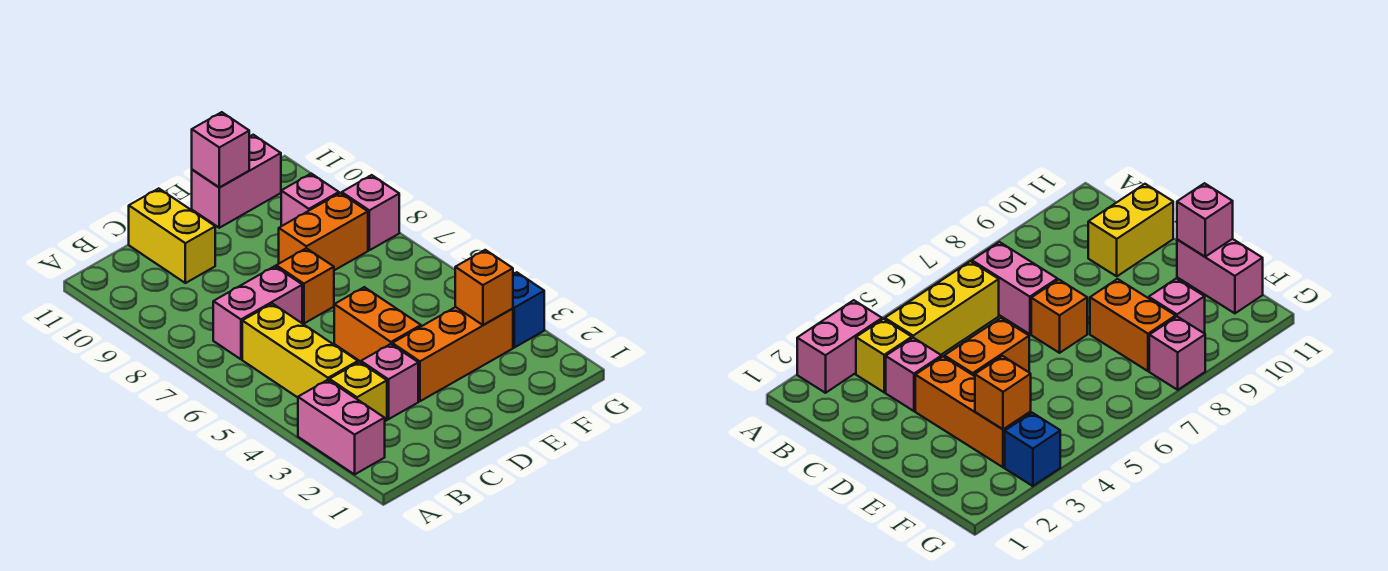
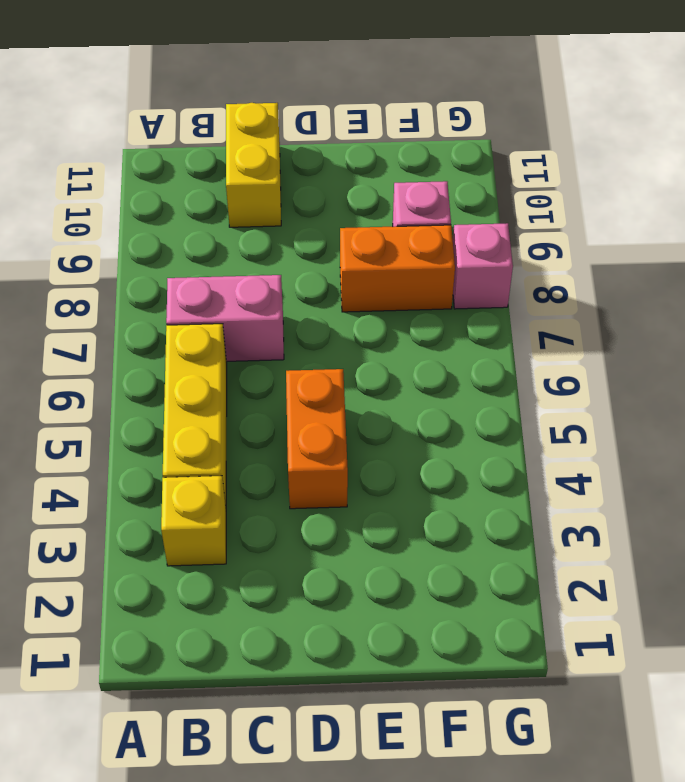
none -> pink brick A2:A3 level 1
none -> pink brick C3 level 1
none -> orange brick D3:F3 level 1

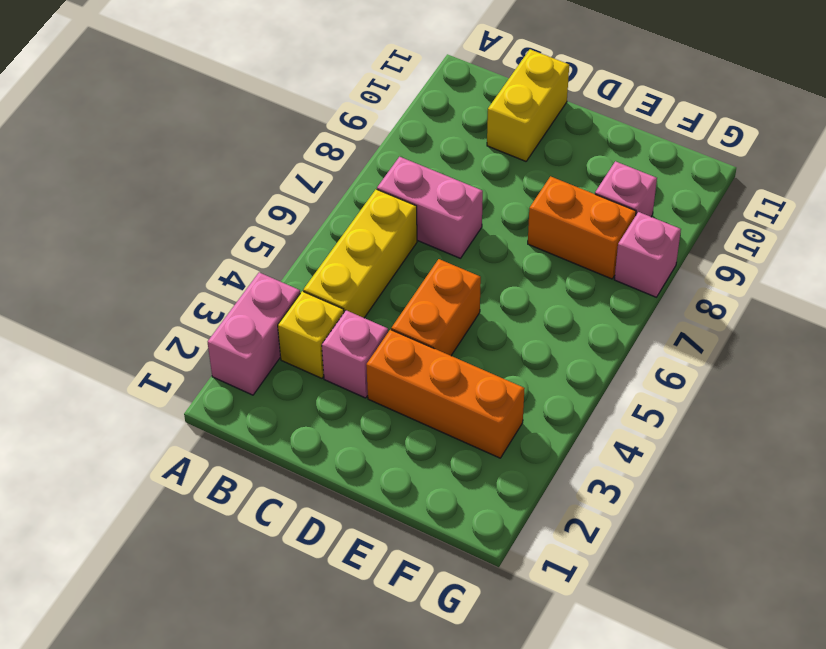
none -> orange brick D7 level 1
none -> pink brick E11:F11 level 1
none -> blue brick G3 level 1

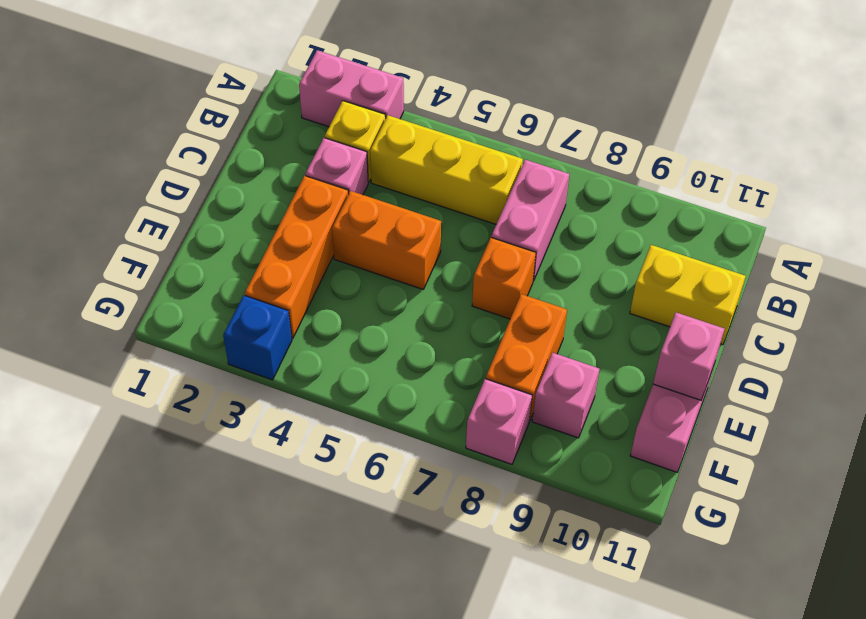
none -> orange brick F3 level 2

